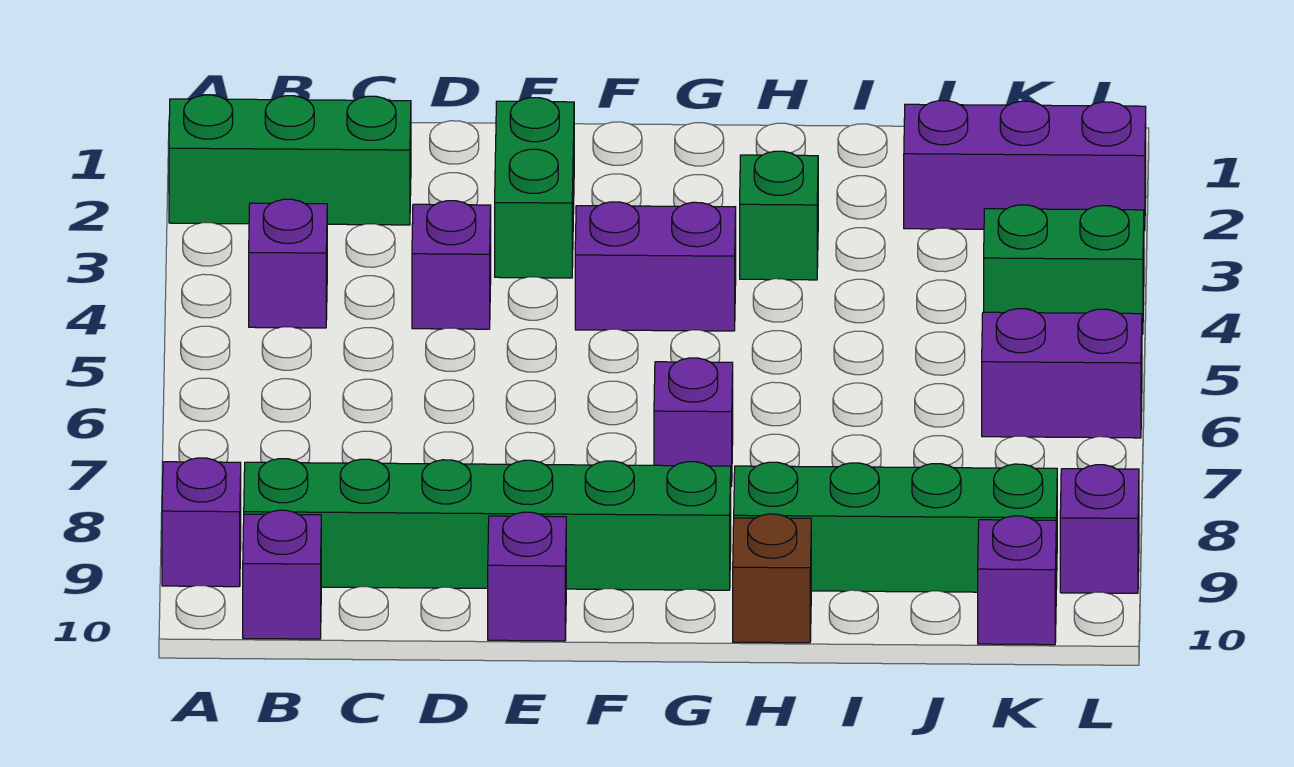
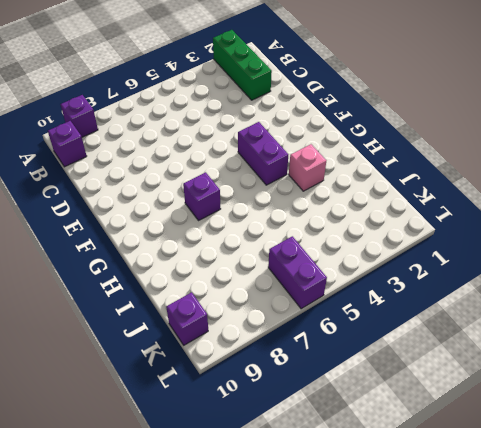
pink brick H3 level 1 -> green brick H3 level 1
none -> purple brick B4 level 1
none -> green brick B9:G9 level 1
none -> purple brick D4 level 1

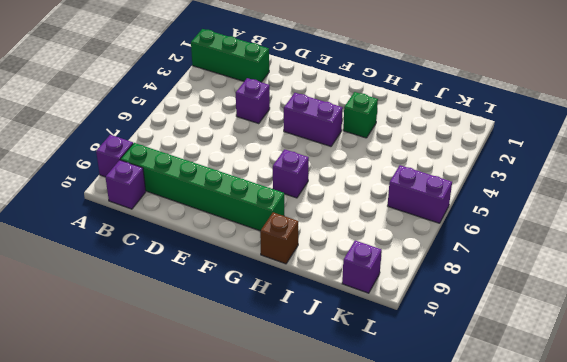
none -> purple brick B4 level 1
none -> green brick E2:E3 level 1
none -> purple brick E10 level 1

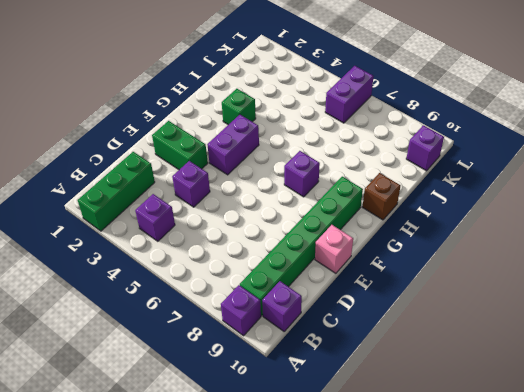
pink brick E10 level 1 -> purple brick E10 level 1
none -> green brick H9:K9 level 1
none -> purple brick J2:L2 level 1
none -> green brick K4:L4 level 1

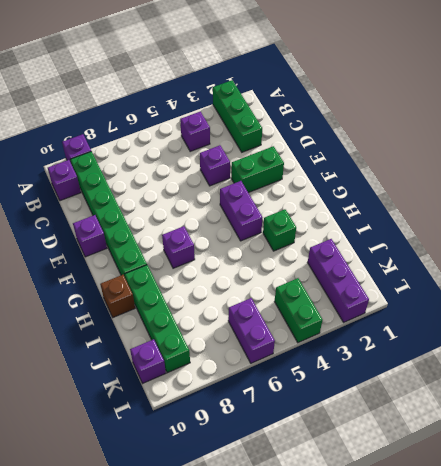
none -> purple brick L9 level 1

